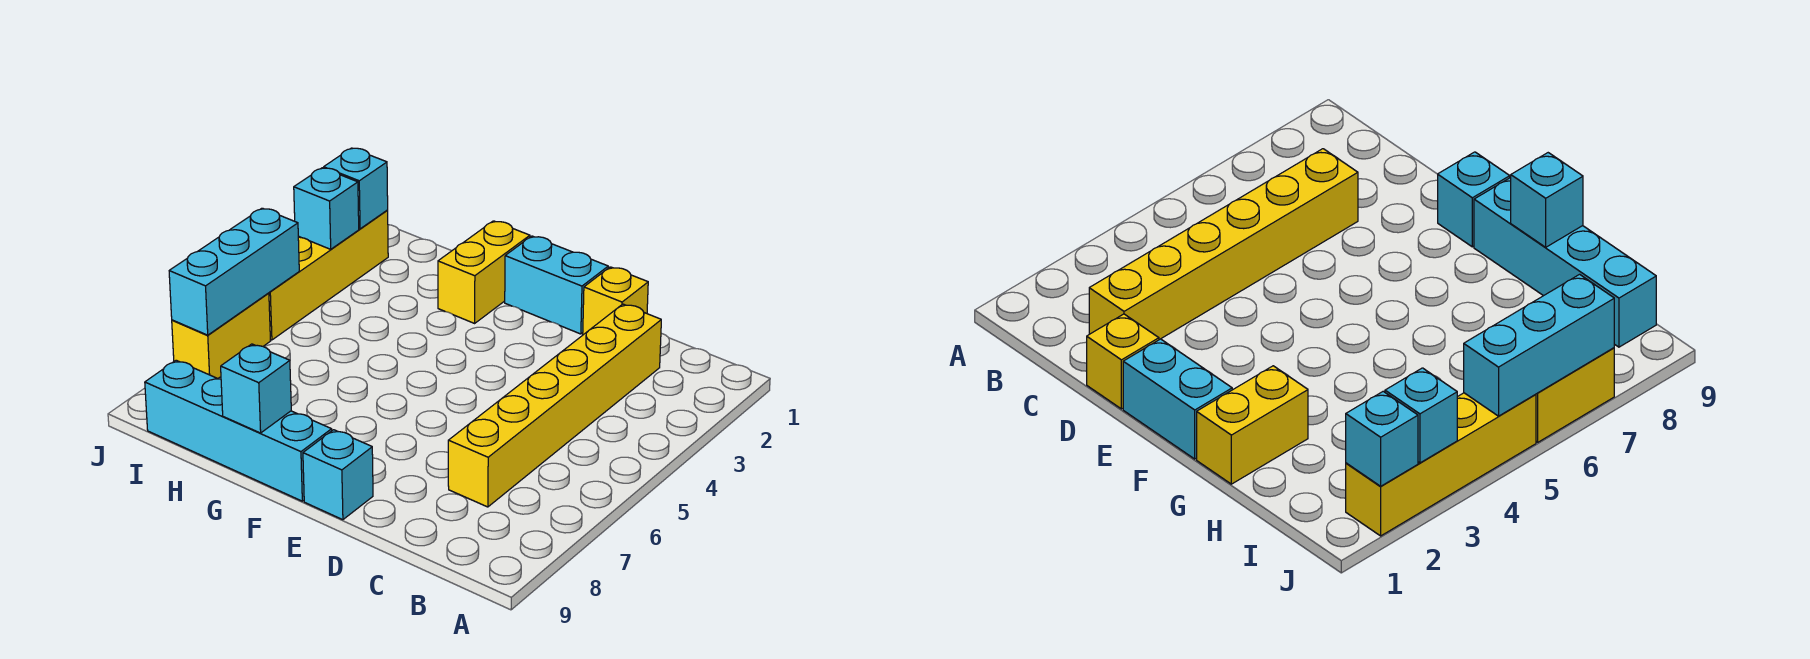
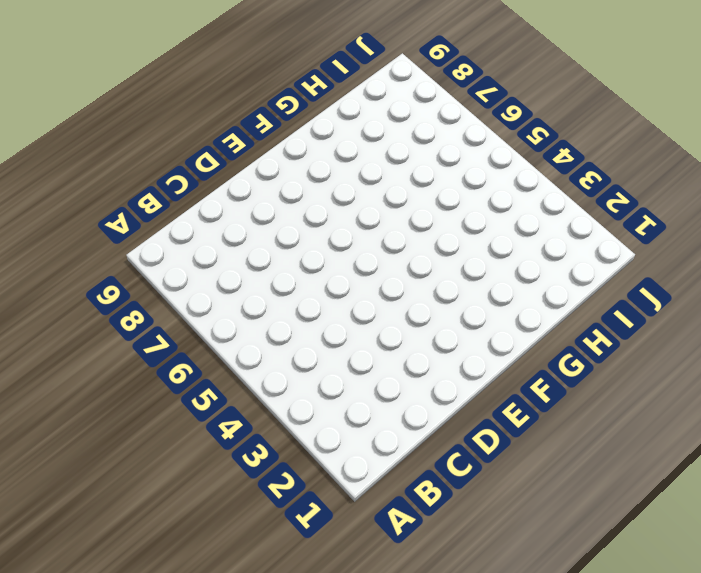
none -> yellow brick C2:C7 level 1
none -> yellow brick D1 level 1
none -> cyan brick E1:F1 level 1

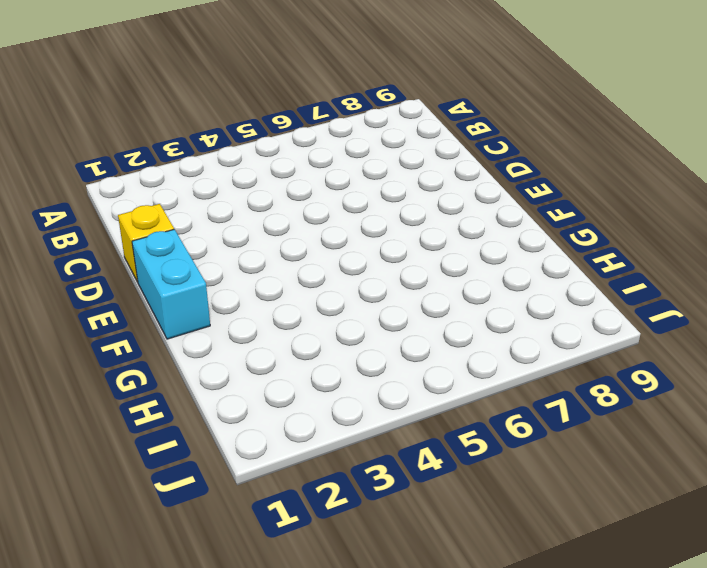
none -> yellow brick C2:C7 level 1
none -> cyan brick E9 level 1
none -> cyan brick F9:I9 level 1

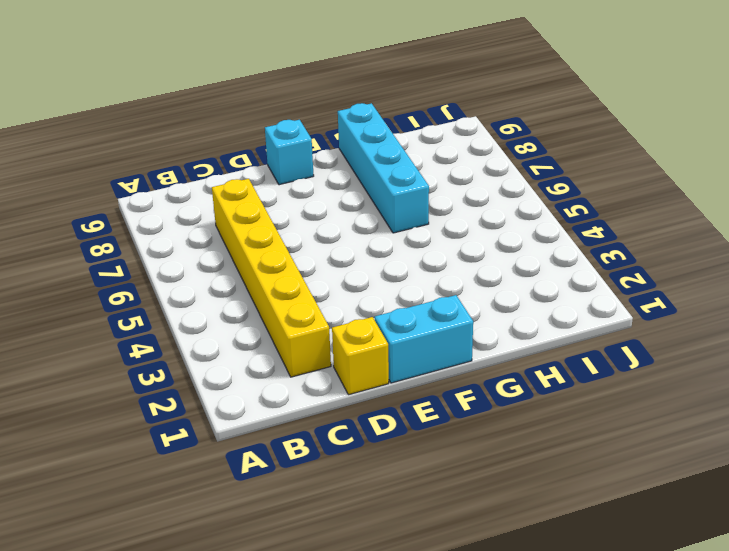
cyan brick G6:G9 level 1 -> cyan brick F9:I9 level 1
none -> yellow brick G1:G2 level 1
none -> yellow brick J2:J5 level 1
none -> yellow brick J6:J7 level 1

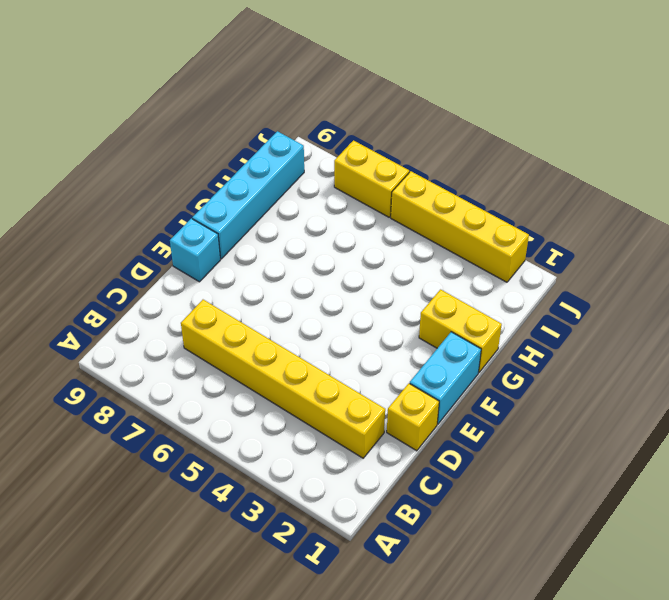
none -> cyan brick G9 level 2
none -> cyan brick J2 level 2
none -> cyan brick J3 level 2

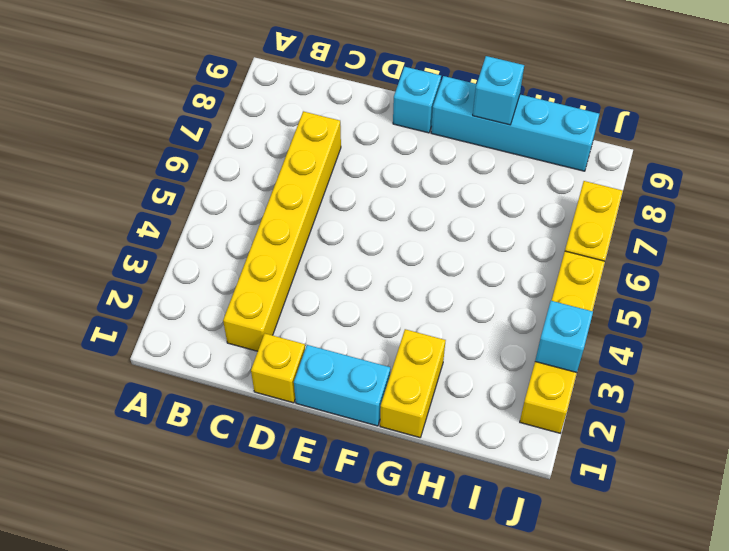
none -> cyan brick J2 level 2
none -> cyan brick J5:J7 level 2

